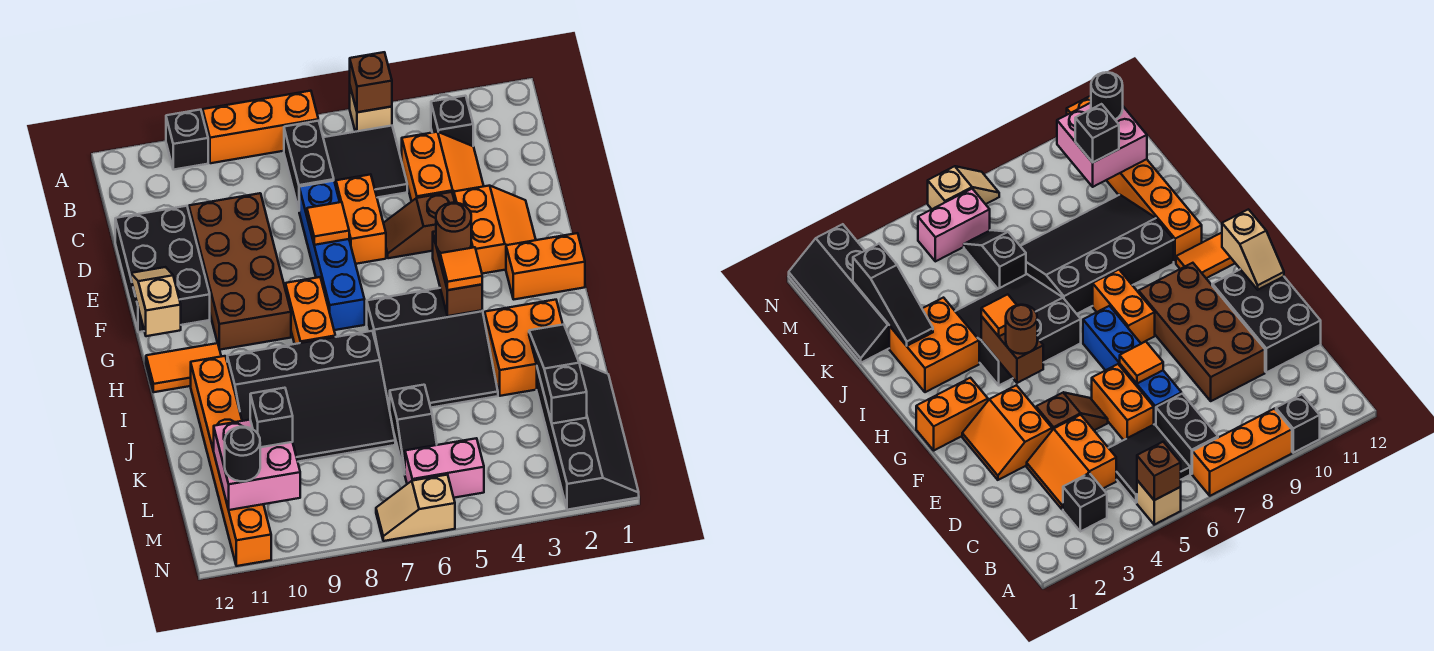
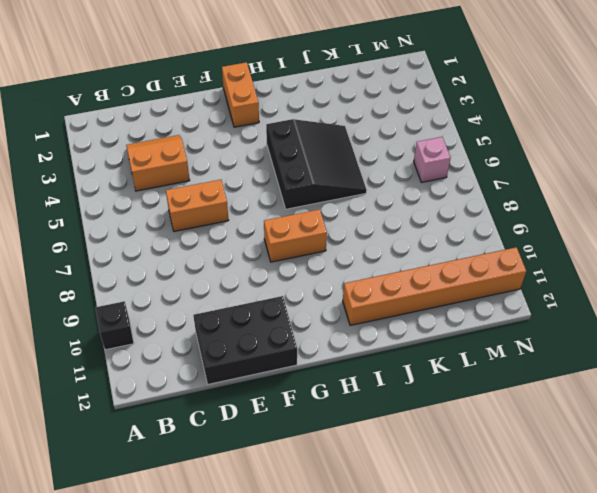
pink brick M6 level 1 -> pink brick M5:M6 level 1
none -> tan brick A5 level 1
none -> orange brick A7:A9 level 1
none -> black brick B3 level 1
none -> black tile B5:C6 level 1

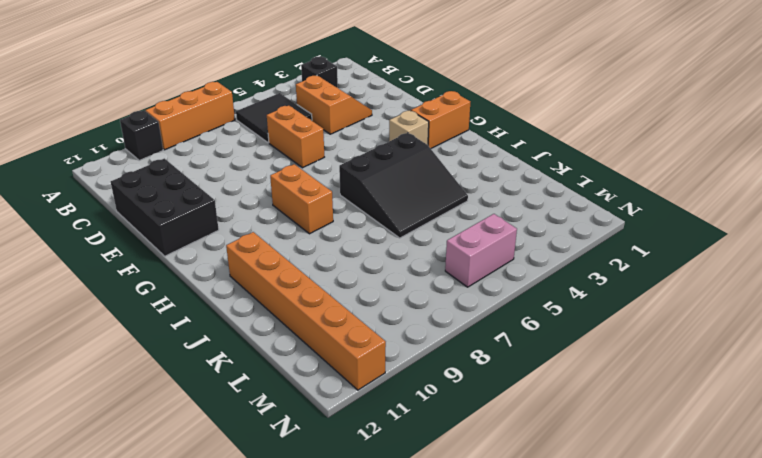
tan brick G3 level 1 -> tan brick A5 level 1
none -> black brick B7:C7 level 1
none -> blue brick D7:G7 level 1
none -> brown brick D9:G10 level 1
none -> orange slope E2:F3 level 1 top 3

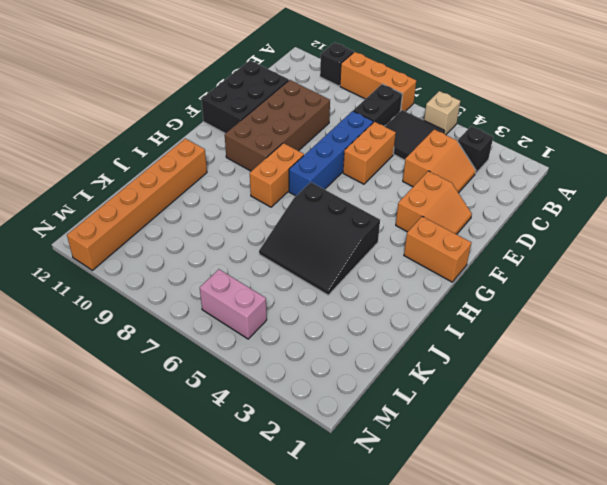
none -> brown slope E4:E5 level 1 top 4
none -> orange tile H11:H12 level 1
none -> orange brick I2:J3 level 1
none -> black slope I7:K10 level 1 top I

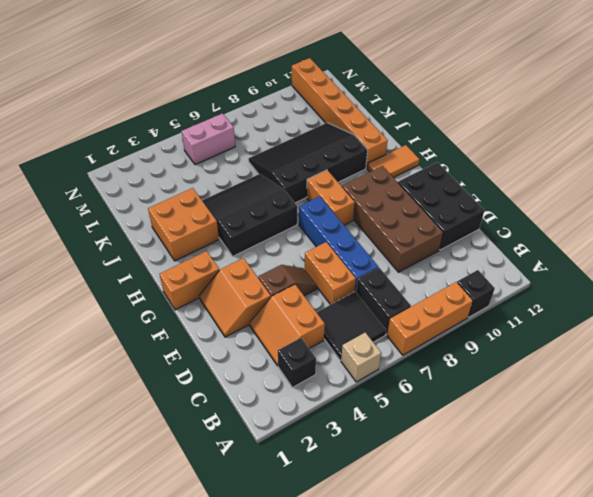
none -> black slope K1:N2 level 1 top 2
none -> black slope K6:L6 level 1 top K
none -> tan slope N6:N7 level 1 top 6
none -> brown brick A5 level 2

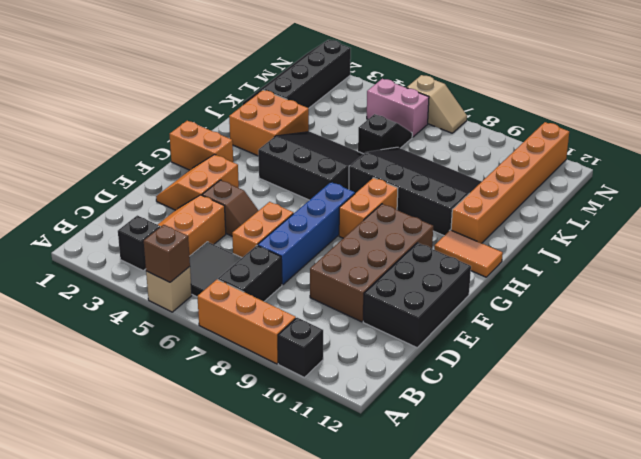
none -> orange tile E7 level 2
none -> tan slope F12:G12 level 2 top G
none -> brown brick G4:H4 level 2
none -> black slope J2:L2 level 2 top L

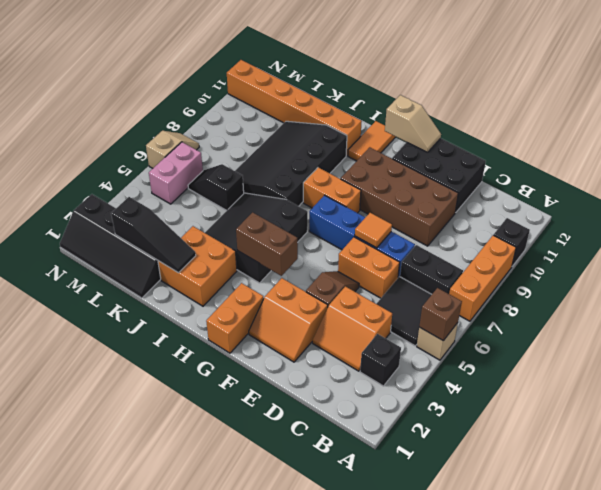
none -> pink brick L10:M11 level 2
none -> brown round brick G4 level 3
none -> orange tile H4 level 3
none -> black brick L10 level 3

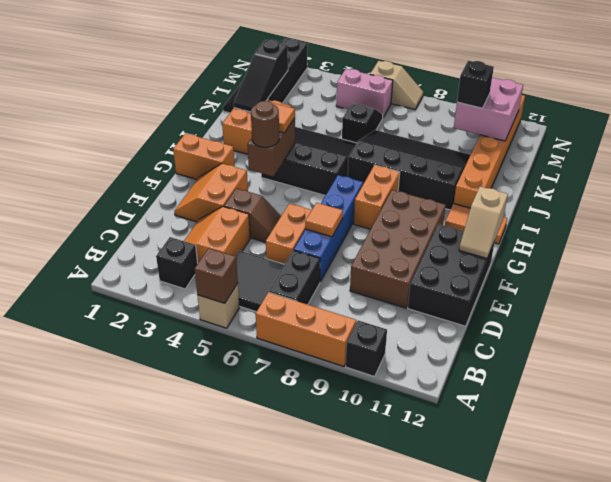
none -> black round brick M11 level 3

